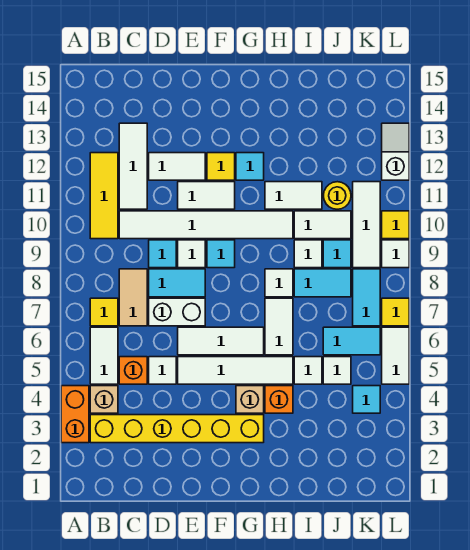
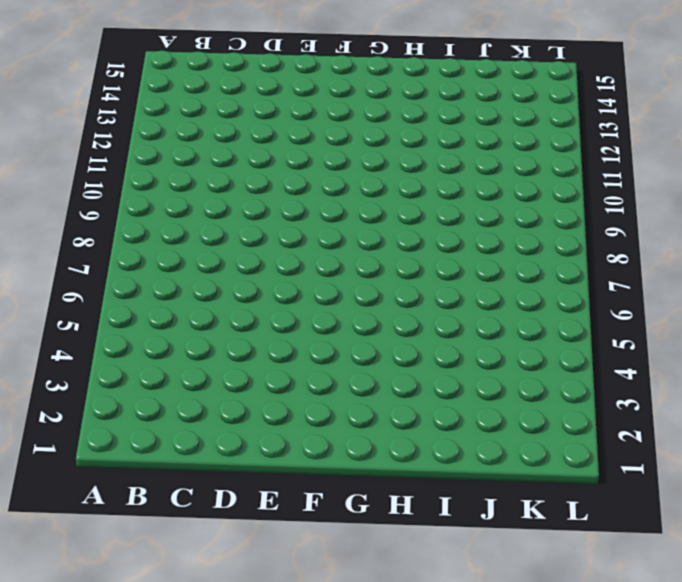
none -> orange brick A3:A4 level 1
none -> yellow brick B3:G3 level 1
none -> tan brick B4 level 1
none -> white tile B5:B6 level 1

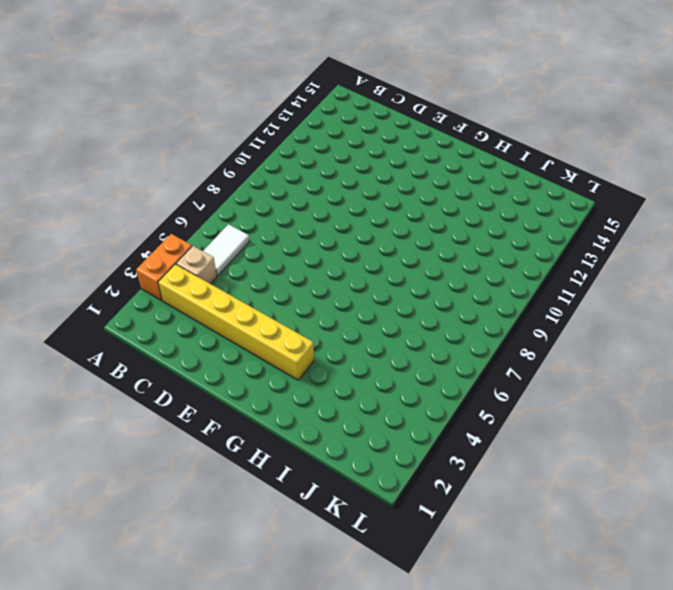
none -> yellow tile B7 level 1
none -> yellow tile B10:B12 level 1
none -> orange brick C5 level 1
none -> tan tile C7:C8 level 1

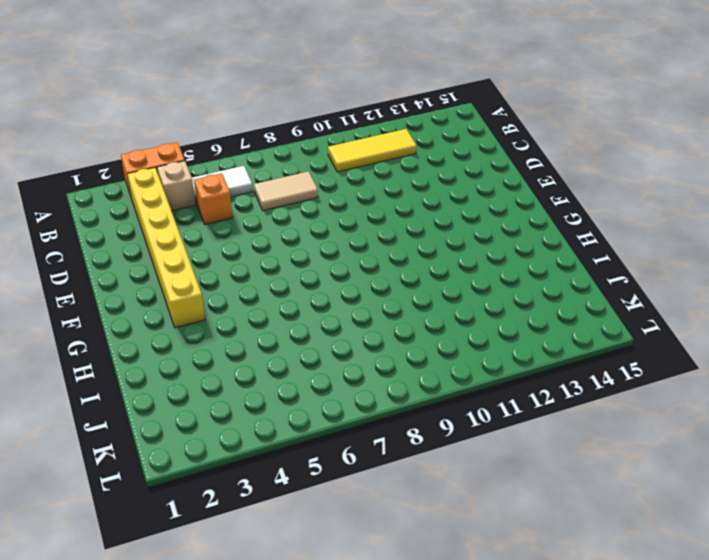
none -> yellow tile B7 level 1
none -> white tile C10:H10 level 1
none -> white tile C11:C13 level 1
none -> white tile D5 level 1

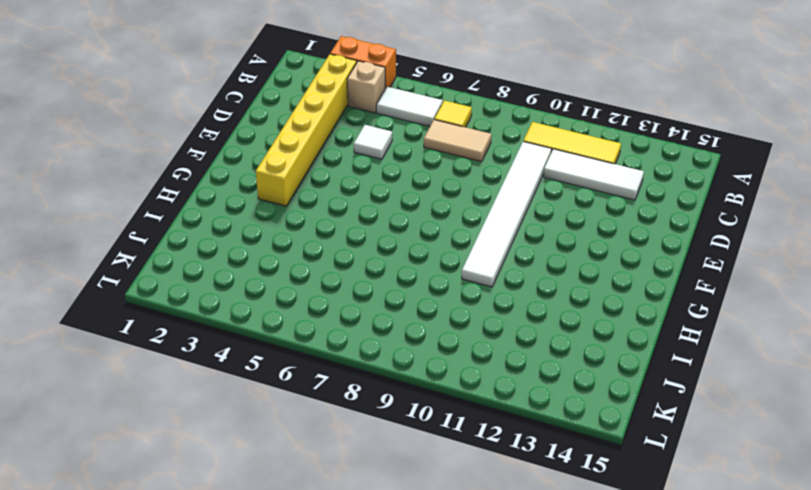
none -> orange brick C5 level 1
none -> white brick D7:E7 level 1
none -> cyan tile D8:E8 level 1
none -> cyan tile D9 level 1

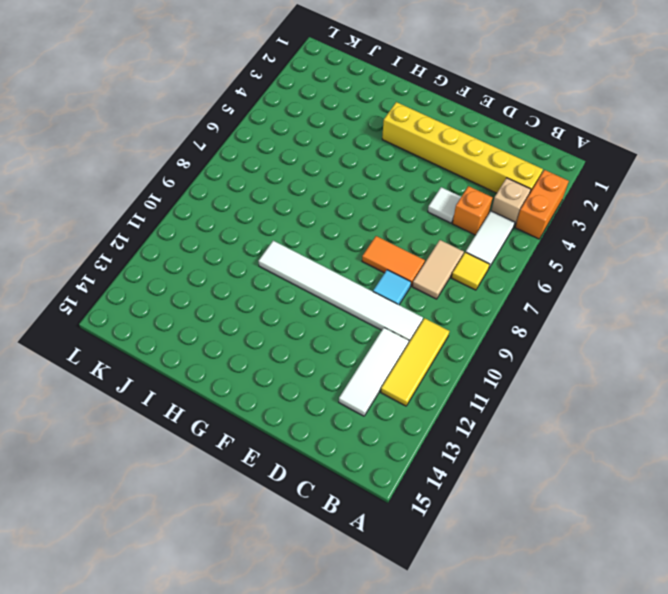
orange tile D8:E8 level 1 -> cyan tile D8:E8 level 1
none -> white brick D7:E7 level 1
none -> white tile D12:E12 level 1
none -> white tile E5:H5 level 1
none -> white tile E6:G6 level 1

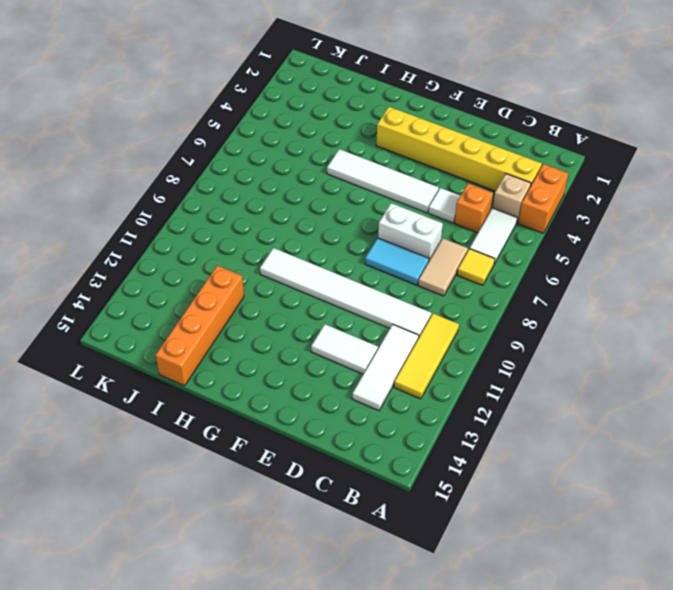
orange brick I12:I15 level 1 -> none
none -> cyan tile D9 level 1
none -> white tile E6:G6 level 1
none -> white tile E9 level 1
none -> white tile E11:F11 level 1

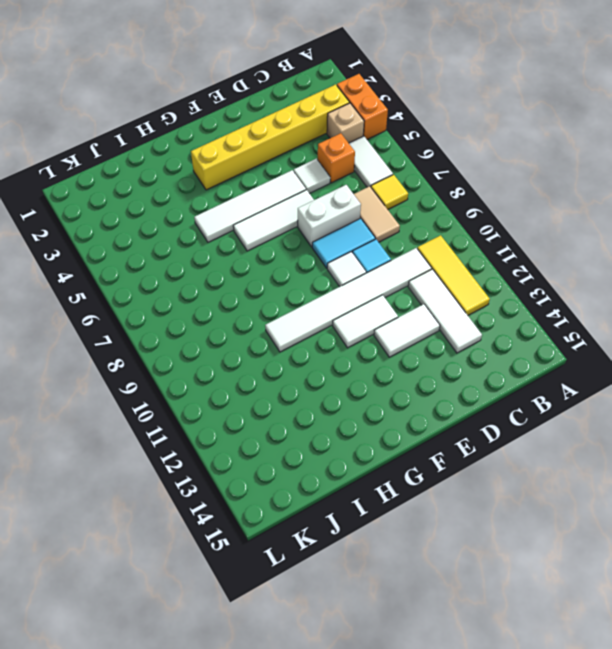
none -> cyan tile F9 level 1
none -> yellow tile F12 level 1
none -> tan brick G4 level 1
none -> cyan tile G12 level 1

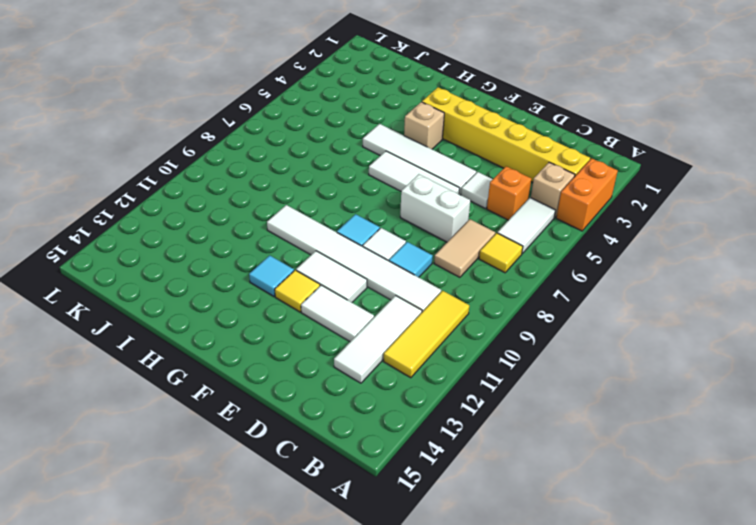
none -> cyan tile D8:E8 level 1
none -> orange brick H4 level 1
none -> white tile H6:H7 level 1
none -> white tile H8 level 1

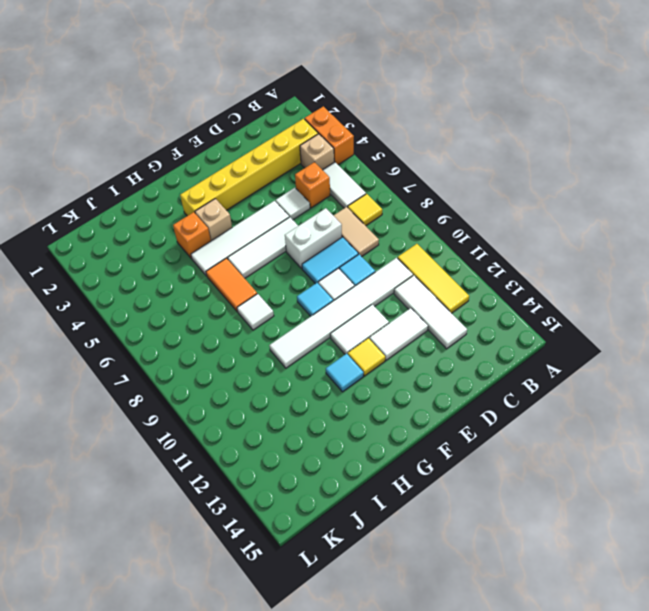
orange tile H6:H7 level 1 -> white tile H6:H7 level 1
none -> white tile H11:I11 level 1
none -> white tile I5 level 1
none -> cyan tile I8:J8 level 1
none -> white tile I9 level 1

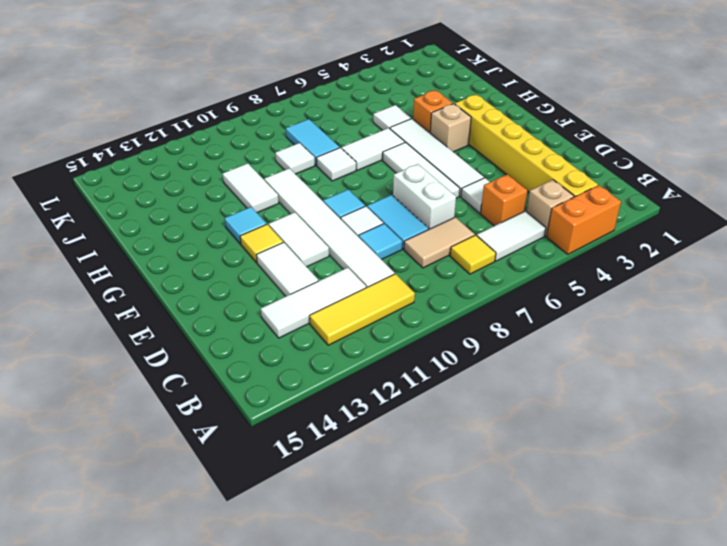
none -> white tile I10:J10 level 1
none -> white tile J5 level 1
none -> cyan tile J6:K6 level 1
none -> cyan tile J9 level 1

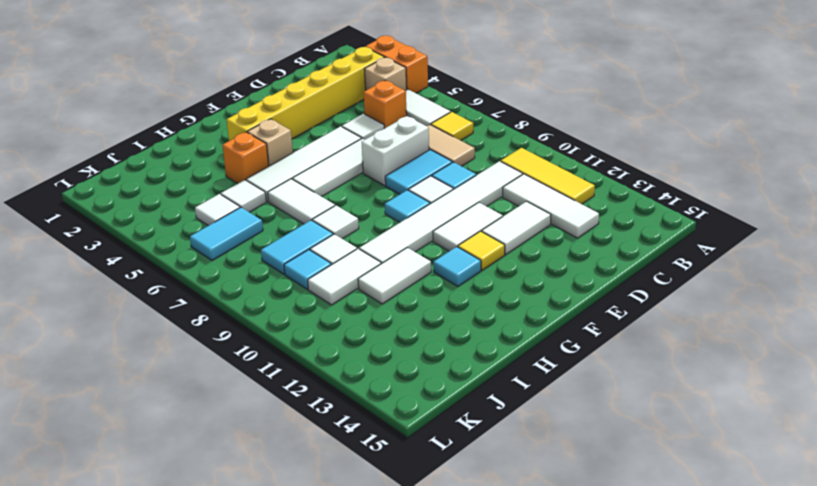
none -> yellow round brick J11 level 1
none -> cyan tile K4 level 1
none -> cyan tile K7:K8 level 1
none -> white tile K9:K11 level 1

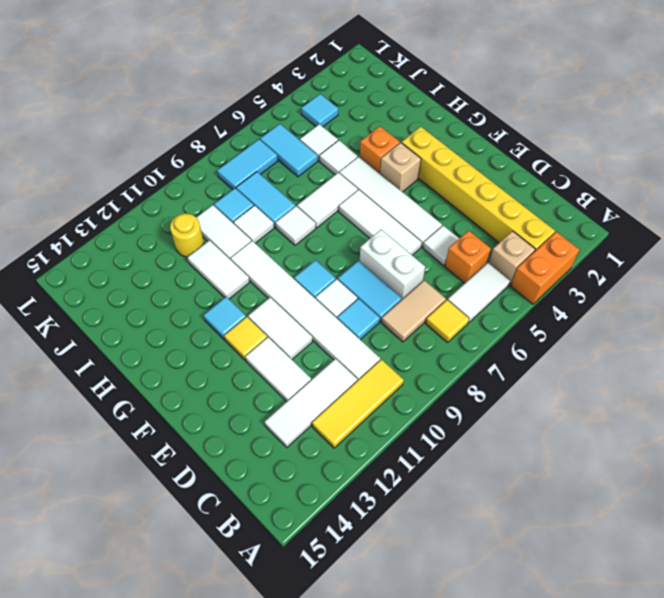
none -> white tile K9:K11 level 1
none -> white tile L5:L6 level 1
none -> yellow tile L7 level 1
none -> white tile L9 level 1

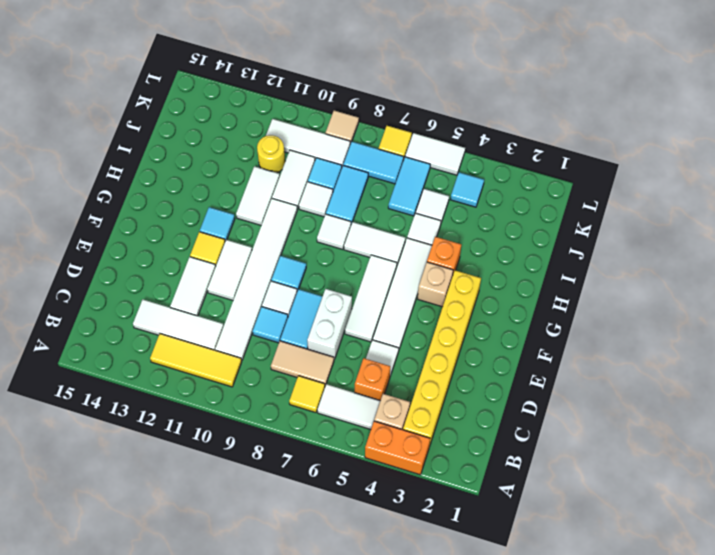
tan tile L9 level 1 -> white tile L9 level 1
none -> yellow tile L10 level 1
none -> white slope L12:L13 level 1 top 12

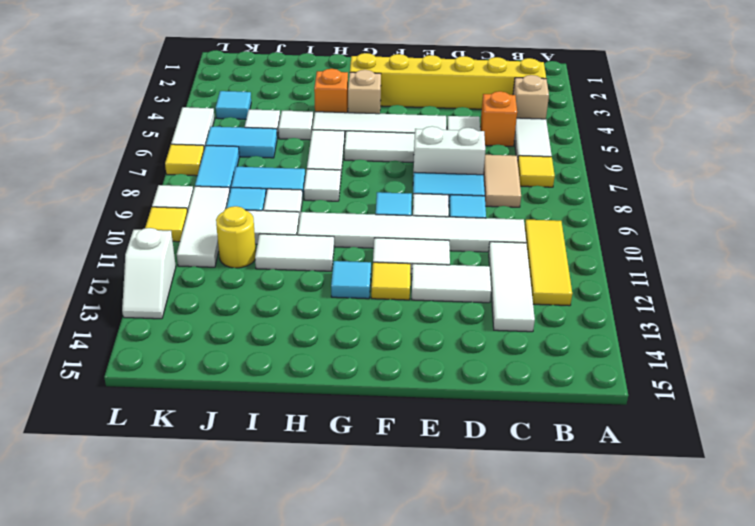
none -> orange brick A3:A4 level 1

